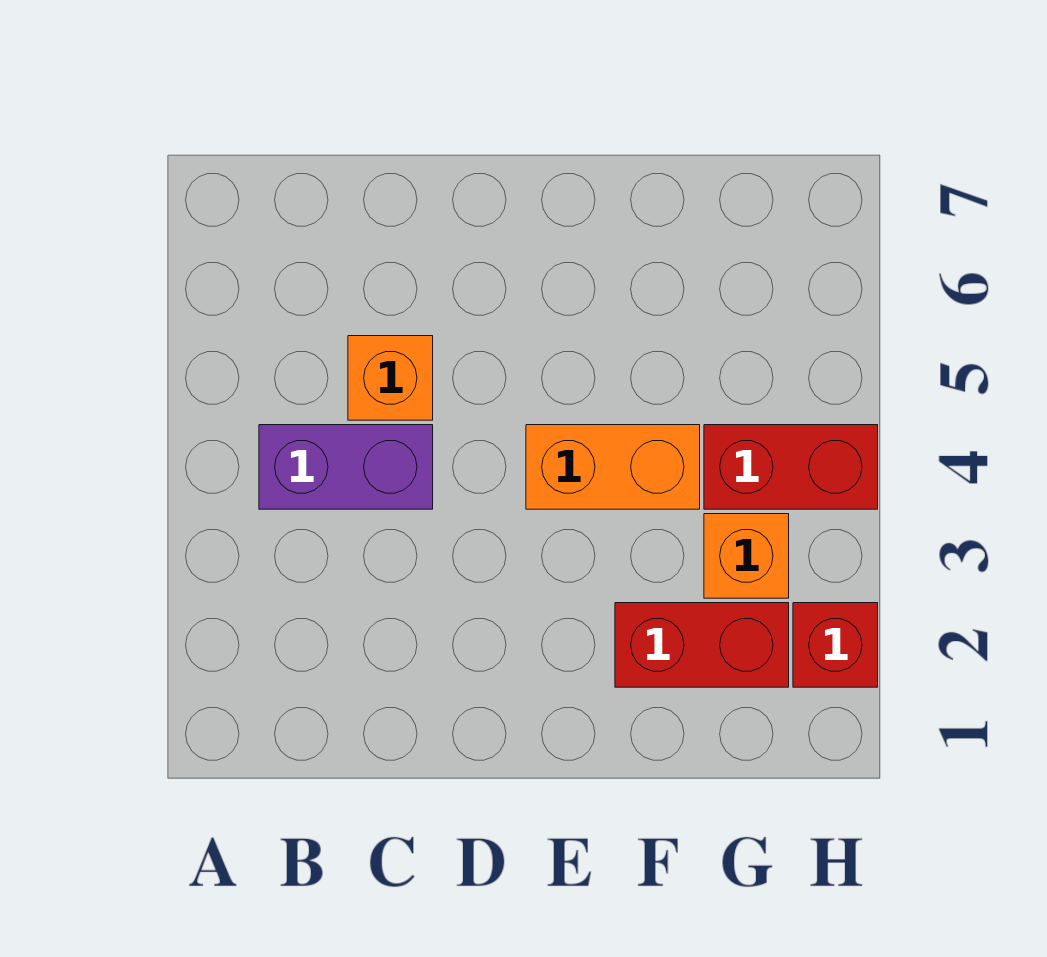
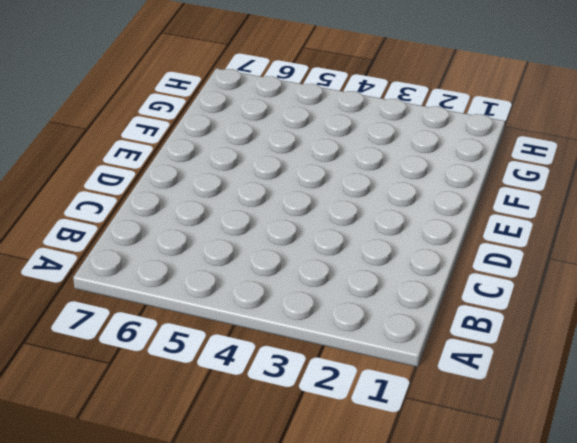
none -> purple brick B4:C4 level 1
none -> orange brick C5 level 1

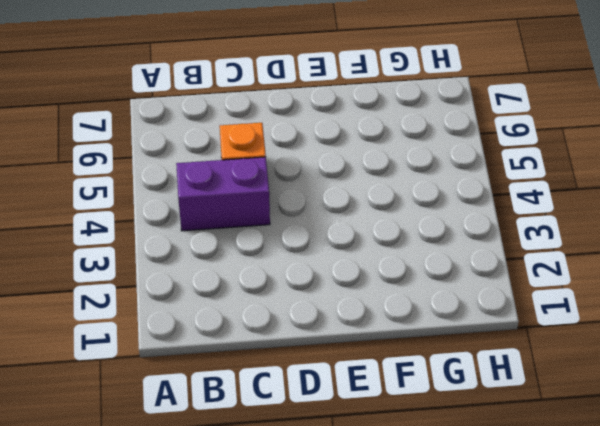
none -> orange brick E4:F4 level 1
none -> red brick F2:G2 level 1

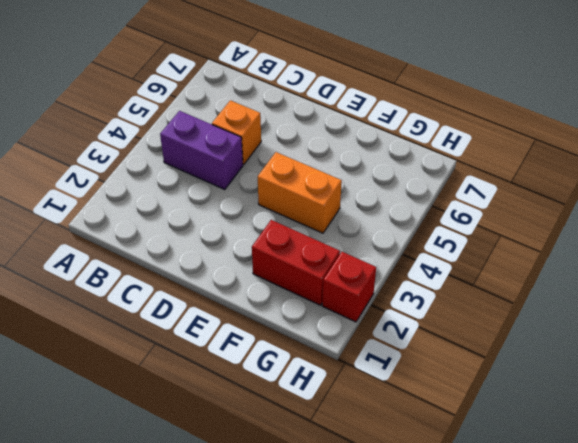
none -> orange brick G3 level 1
none -> red brick G4:H4 level 1

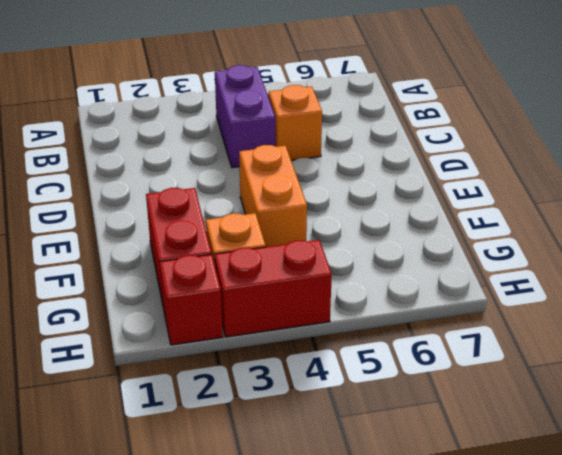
red brick H3:H4 level 1 -> red brick G4:H4 level 1

